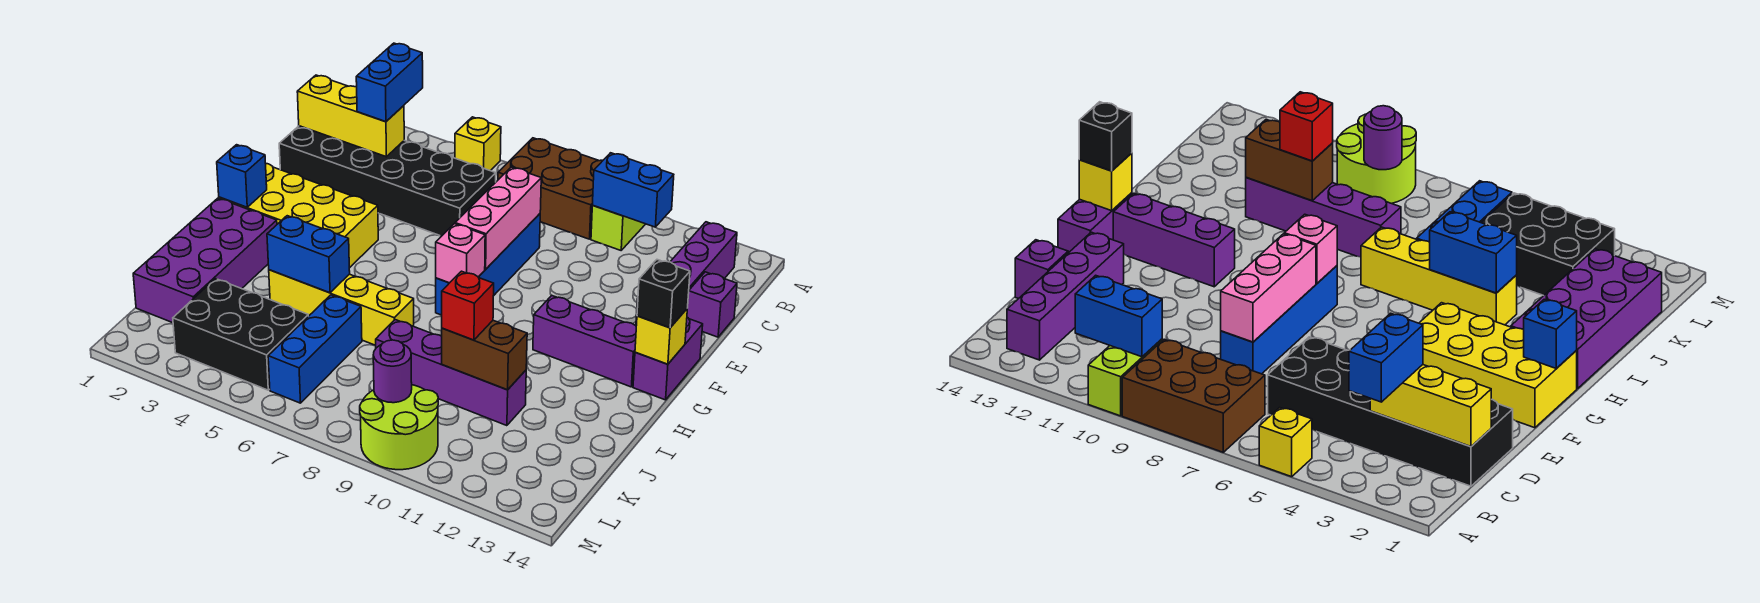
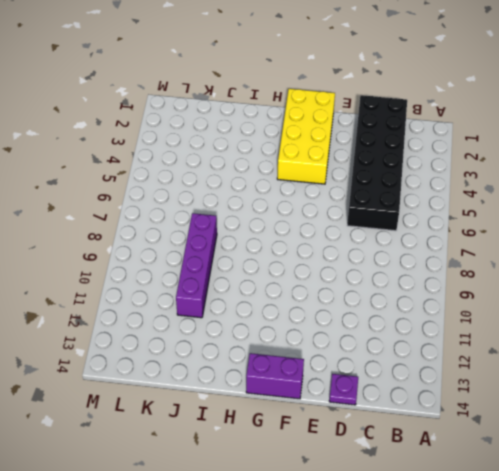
purple plate D14 level 1 -> purple brick D14 level 1
none -> yellow brick A5 level 1
none -> brown brick A7:B9 level 1
none -> lime brick A10:B10 level 1

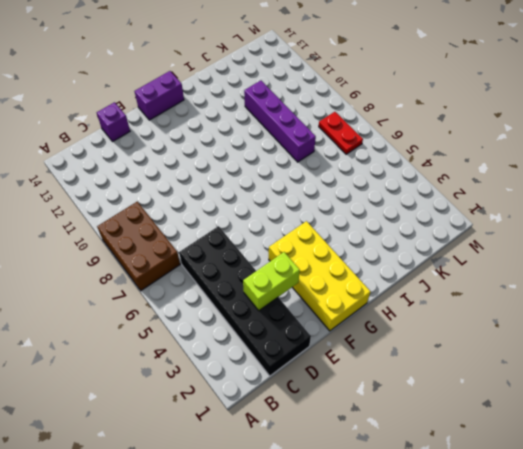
lime brick D3:E3 level 2 -> lime brick A10:B10 level 1
red plate L7:L8 level 1 -> none
none -> yellow brick A5 level 1
none -> purple brick B13:E13 level 1
none -> blue brick D8:G8 level 1

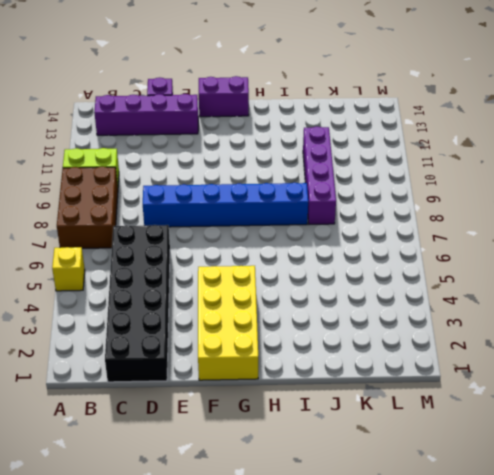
blue brick D8:I8 level 1 -> blue brick D8:G8 level 1
none -> purple brick G11:G13 level 1
none -> purple brick H1:K2 level 1
none -> yellow brick I4:I7 level 1

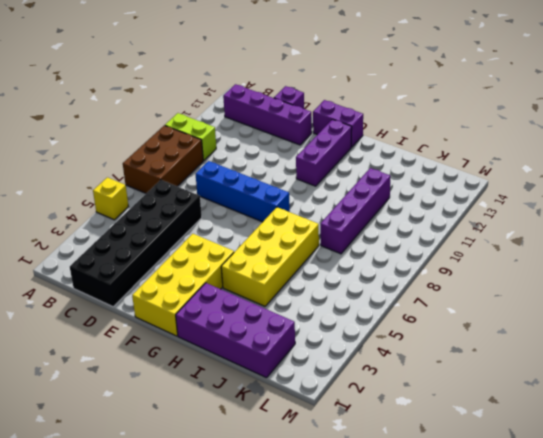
yellow brick H4:I7 level 1 -> yellow brick I4:I7 level 1
none -> blue brick J6:L6 level 1
none -> black brick K3:L5 level 1
none -> lime round brick L9:M10 level 1

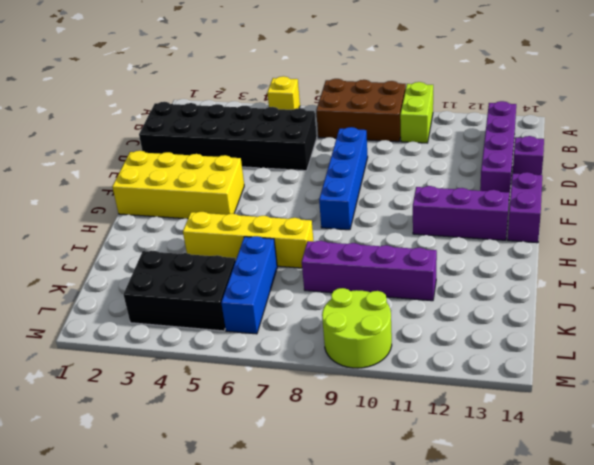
none -> purple brick H1:K2 level 1
none -> blue brick B10:B11 level 2
none -> yellow brick C1:C3 level 2

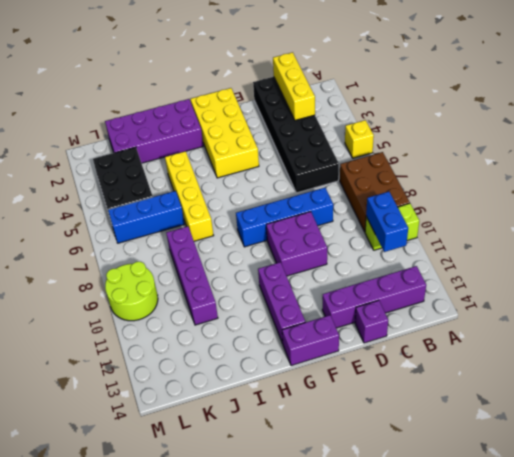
purple brick E9:F10 level 1 -> none
none -> pink brick D8:F8 level 2
none -> blue brick G1 level 2
none -> pink brick G8 level 2

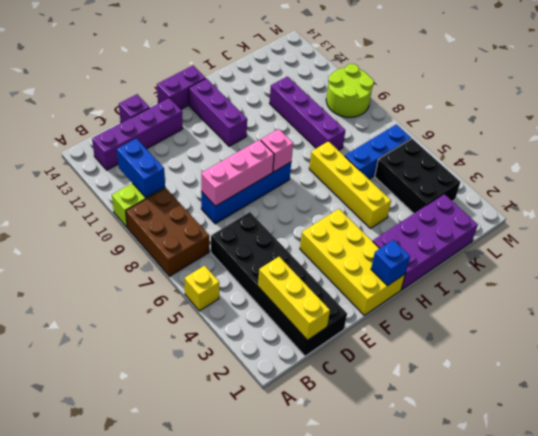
none -> yellow brick G14 level 2
none -> blue brick I4:I5 level 2
none -> brown brick J10:J11 level 2

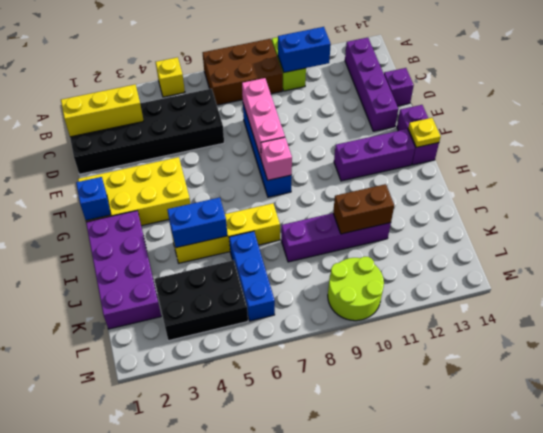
yellow plate G14 level 2 -> yellow brick G14 level 2
none -> purple round brick L9 level 2
none -> blue brick B3:C3 level 3
none -> black brick G14 level 3

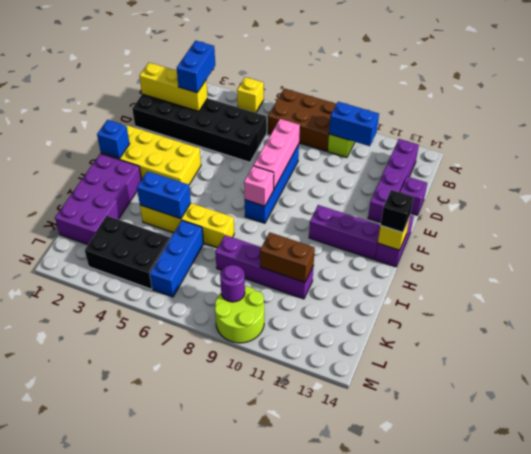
none -> red brick J10 level 3

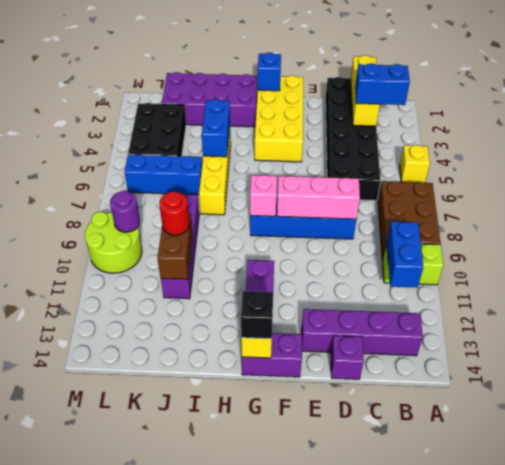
red round brick J10 level 3 -> red brick J10 level 3

